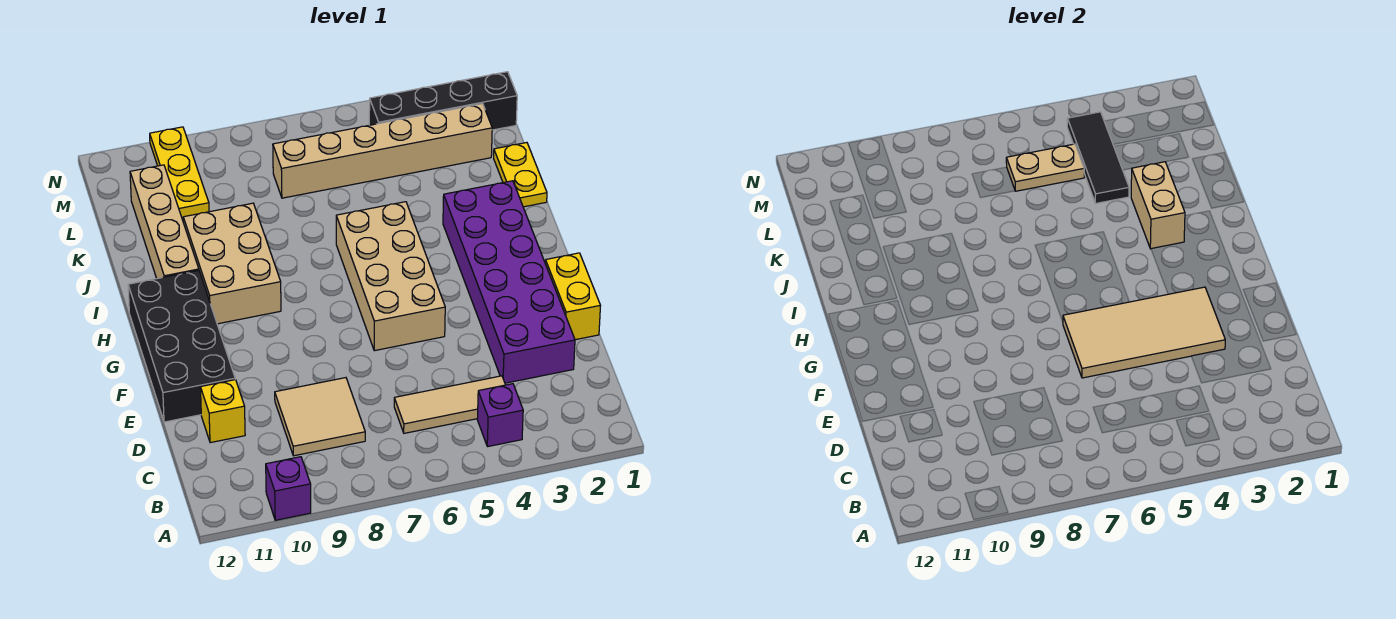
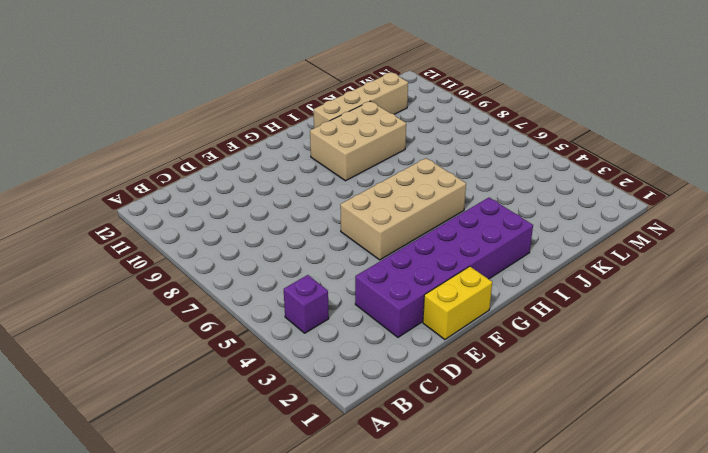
none -> purple brick A10 level 1
none -> tan tile C4:C6 level 1
none -> tan tile C8:D9 level 1

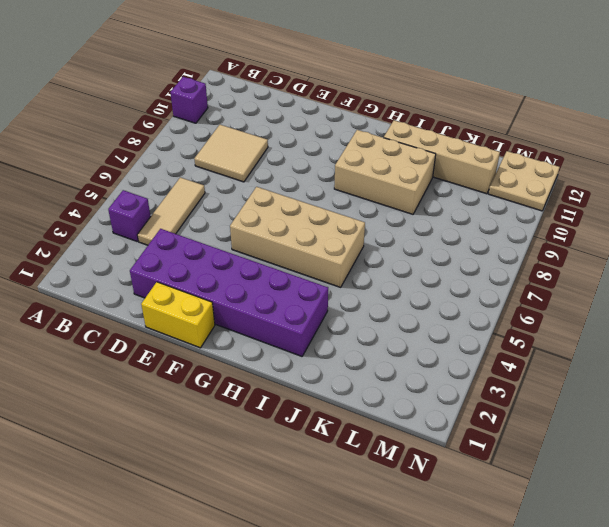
tan plate M11:N12 level 1 -> none
none -> yellow brick D11 level 1
none -> black brick E11:H12 level 1
none -> yellow plate J1:K1 level 1

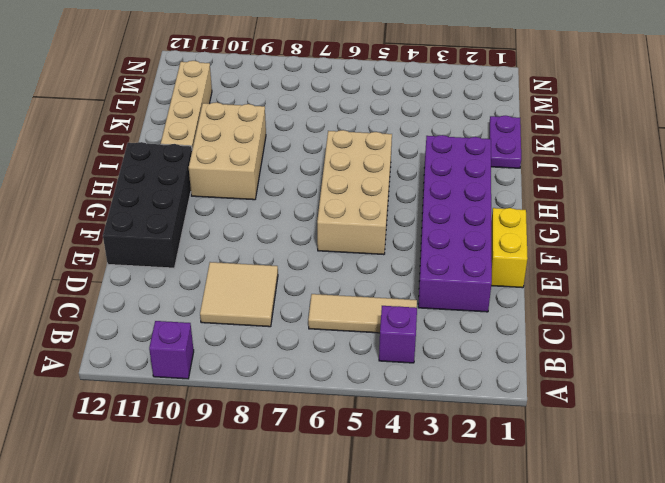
purple plate J1:K1 level 1 -> yellow plate J1:K1 level 1
none -> yellow brick D11 level 1
none -> tan brick L2:L7 level 1
none -> yellow plate L10:N10 level 1

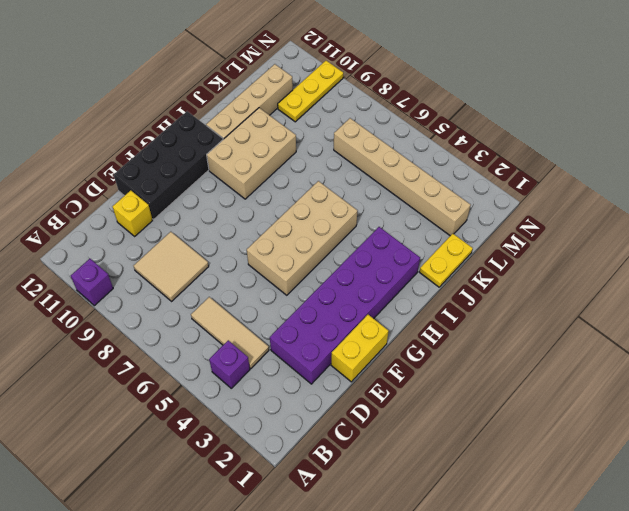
none -> black brick M1:M4 level 1
none -> tan tile E3:F6 level 2
none -> tan brick I3:J3 level 2

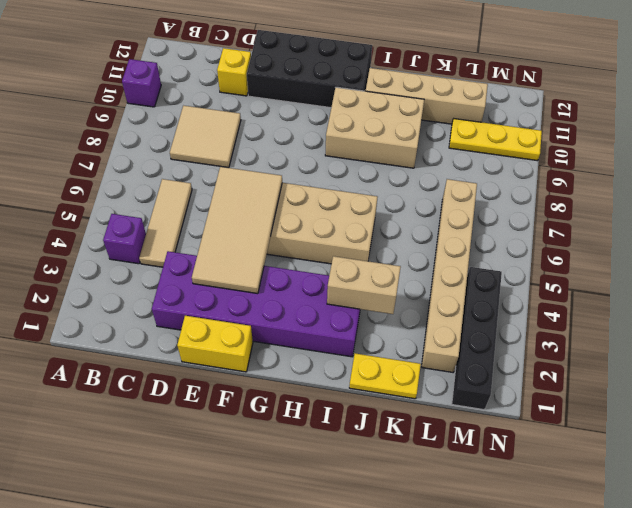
none -> black tile K4:M4 level 2
none -> tan plate L5:L6 level 2

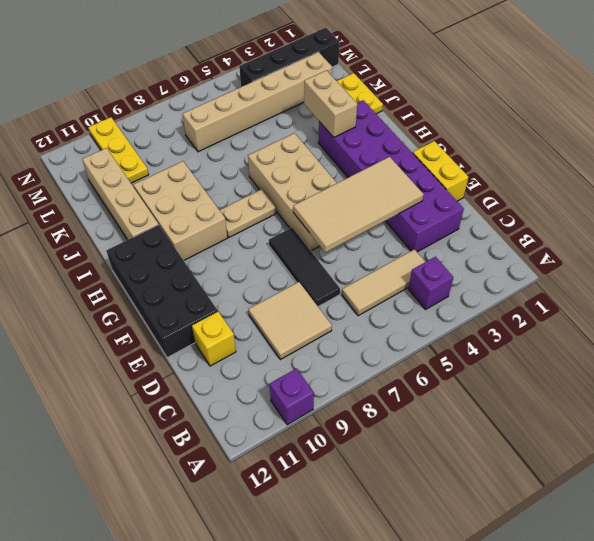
black tile D7:F7 level 1 -> black tile K4:M4 level 2
tan plate H7:H8 level 1 -> tan plate L5:L6 level 2

